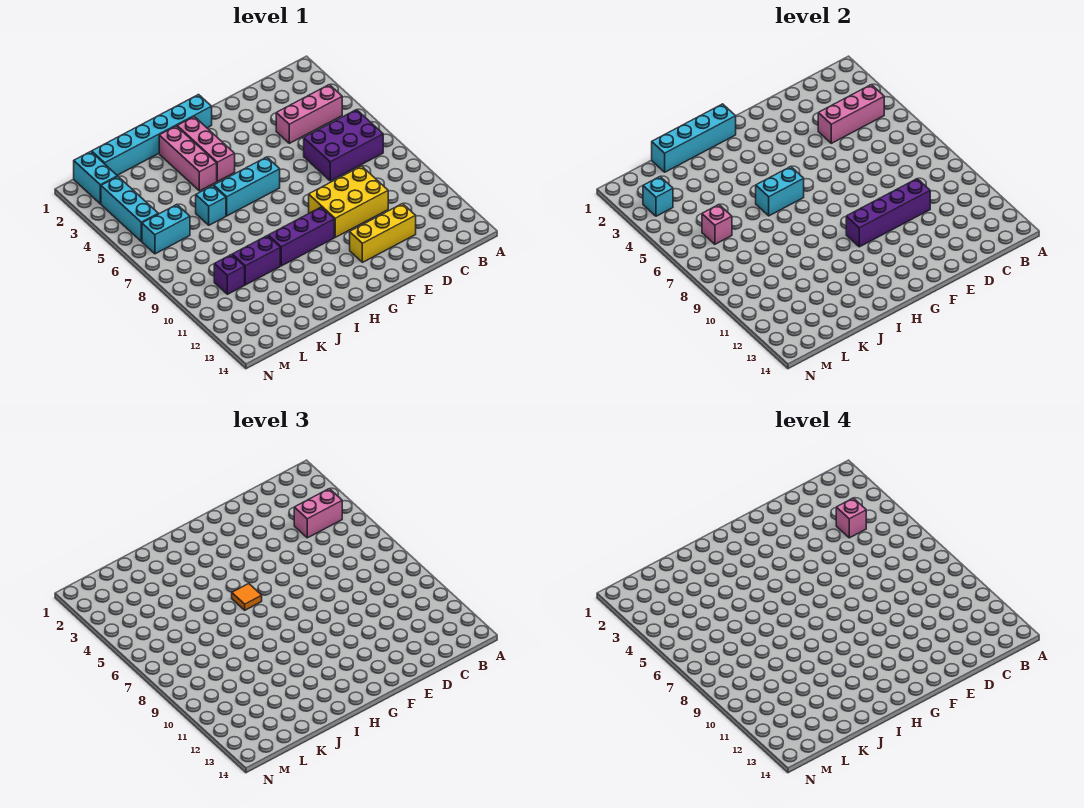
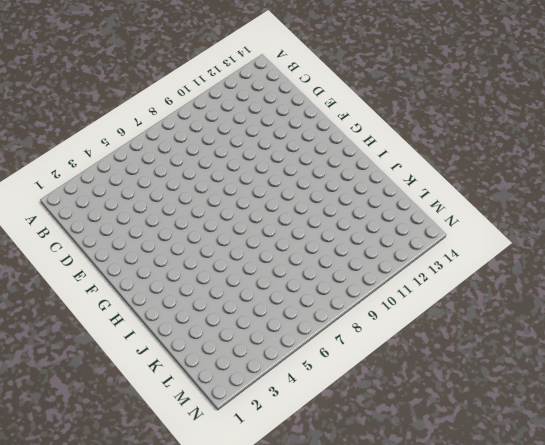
none -> pink brick B4:D4 level 1
none -> purple brick B6:D7 level 1
none -> yellow brick D9:F10 level 1

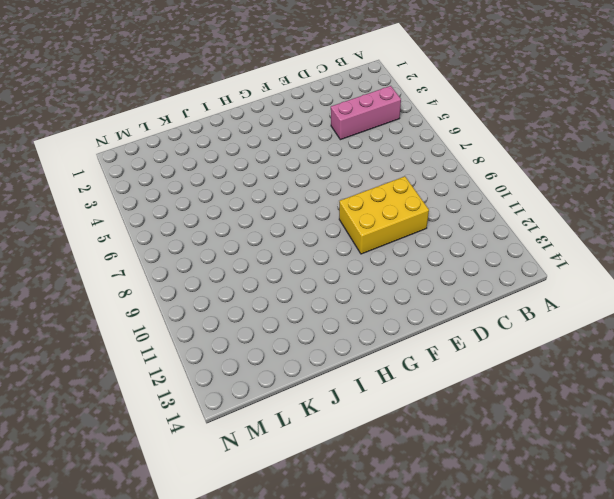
none -> purple brick B6:D7 level 1
none -> yellow brick D12:F12 level 1
none -> cyan brick G1:L1 level 1

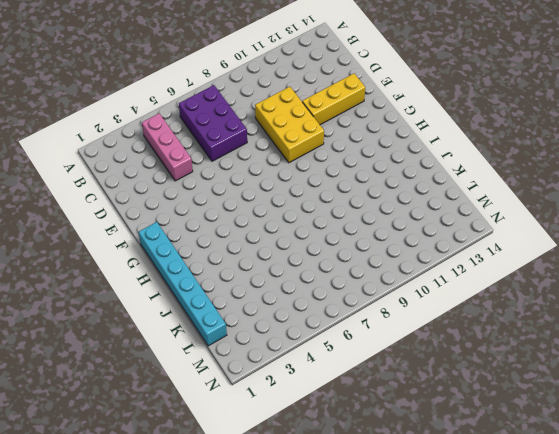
yellow brick E11:E13 level 1 -> yellow brick D12:F12 level 1
none -> cyan brick G6:I6 level 1
none -> purple brick G10:I10 level 1
none -> pink brick H2:H4 level 1

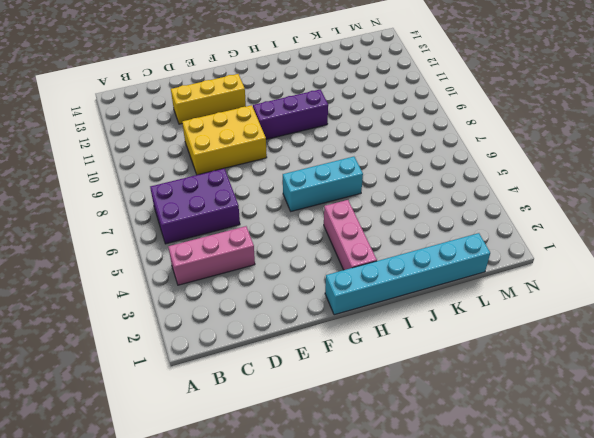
none -> pink brick I2:I4 level 1
none -> cyan brick J6 level 1
none -> purple brick J10:K10 level 1

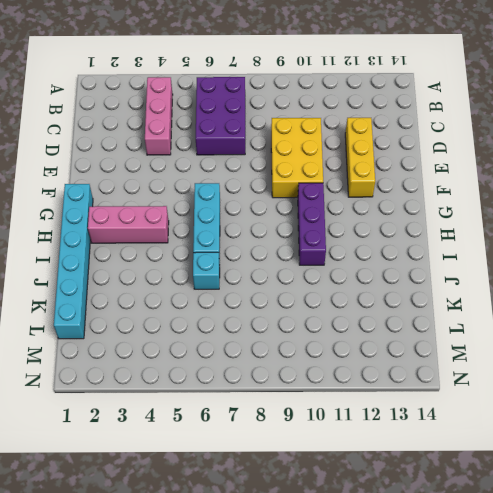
none -> pink brick I2:I4 level 1
none -> purple brick J10:K10 level 1
none -> cyan brick L6:M6 level 1

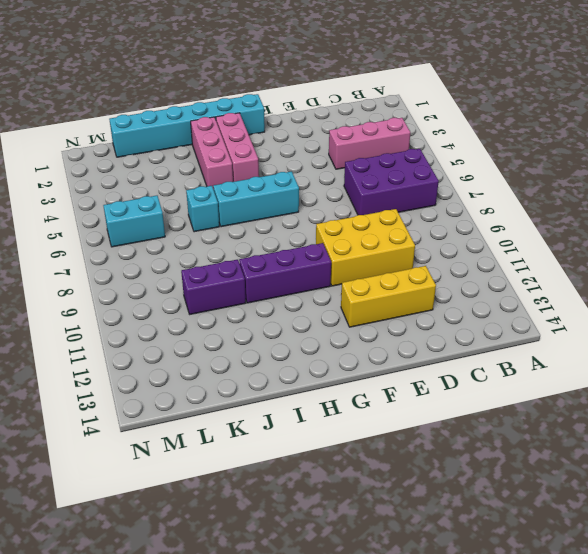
none -> purple brick L10 level 1
none -> cyan brick M1:M2 level 1
none -> cyan brick M3:M5 level 1

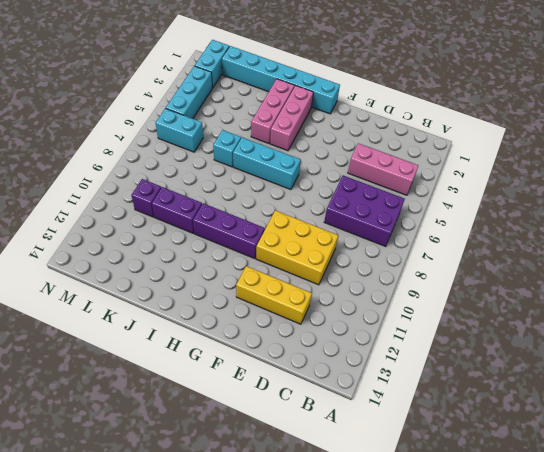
none -> pink brick B4:D4 level 2
none -> purple brick D10:G10 level 2
none -> cyan brick H1:K1 level 2

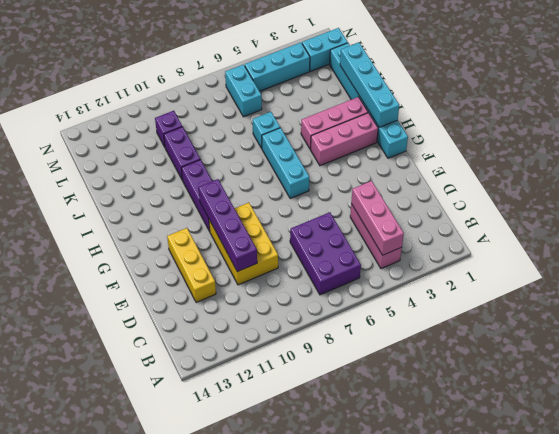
none -> cyan brick H6:I6 level 2
none -> pink brick L6 level 2
none -> cyan brick M3 level 2

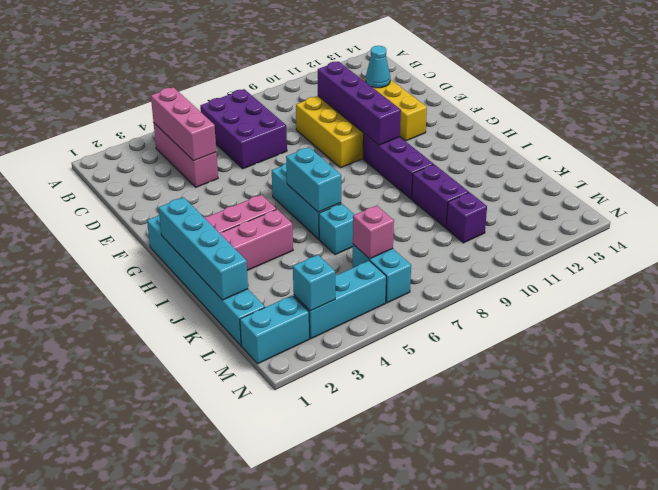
cyan cone D12 level 2 -> none
none -> pink brick B4:C4 level 3
none -> orange tile H6 level 3
none -> pink brick C4 level 4

